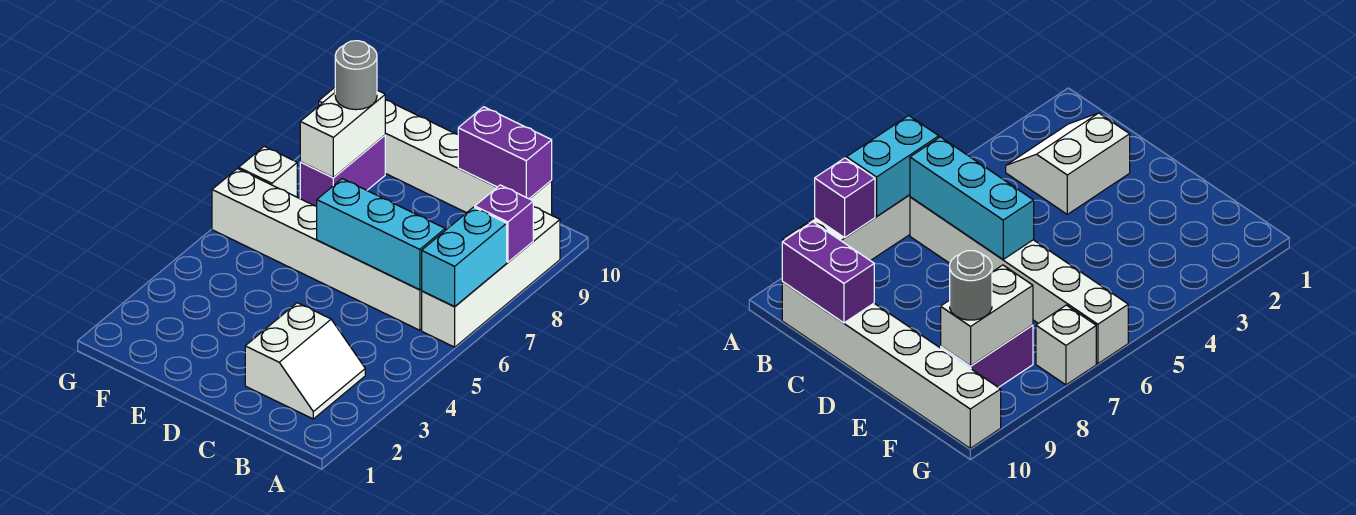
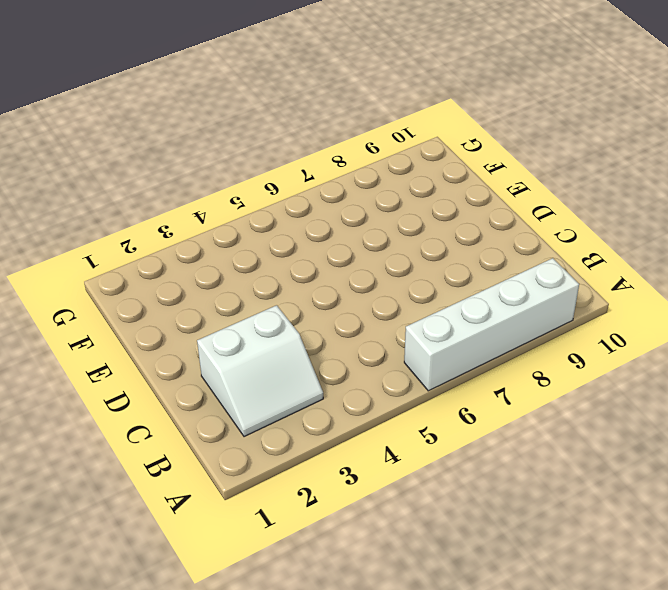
none -> white brick B6:G6 level 1
none -> white brick B10:G10 level 1
none -> purple brick F8:F9 level 1

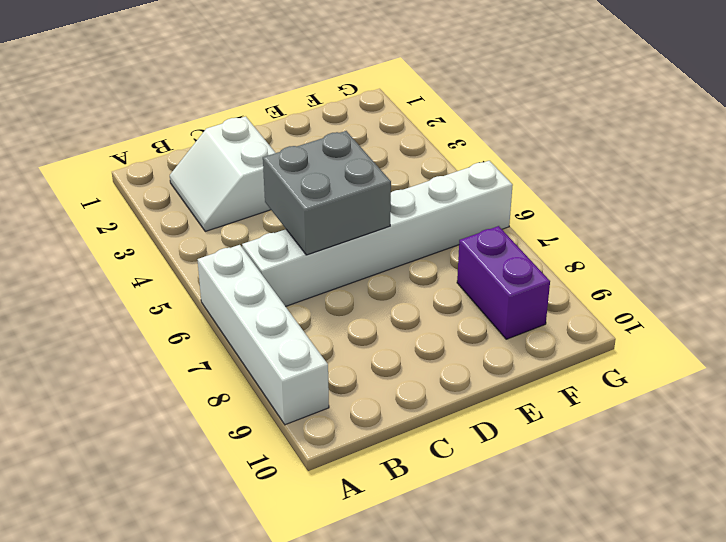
grey brick C5:D6 level 2 -> cyan brick B6:D6 level 2
none -> white brick B10:G10 level 1
none -> white brick G7 level 1
none -> cyan brick A6:A7 level 2

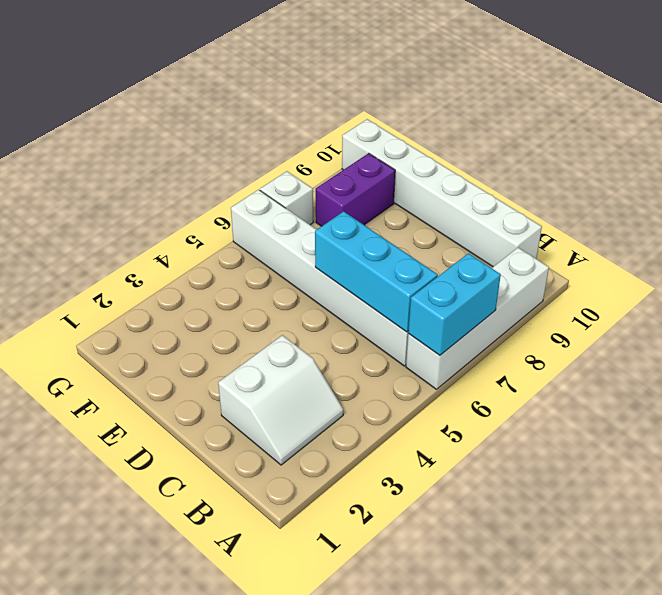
none -> purple brick A8 level 2
none -> purple brick B10:C10 level 2
none -> white brick F8:F9 level 2

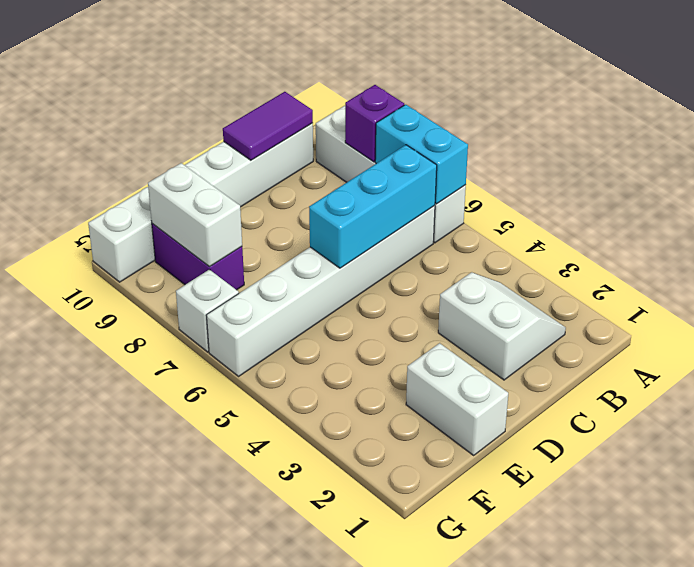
purple tile B10:C10 level 2 -> purple brick B10:C10 level 2
white brick E1:E2 level 1 -> none
none -> grey round brick F9 level 3

